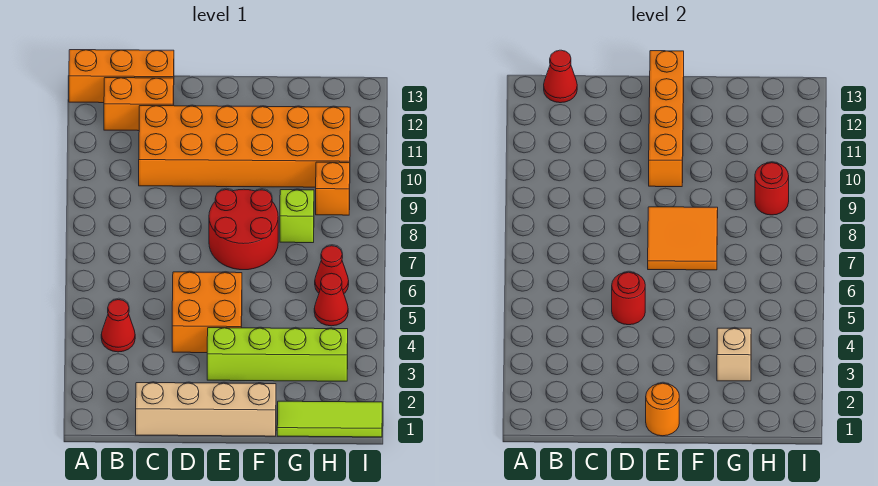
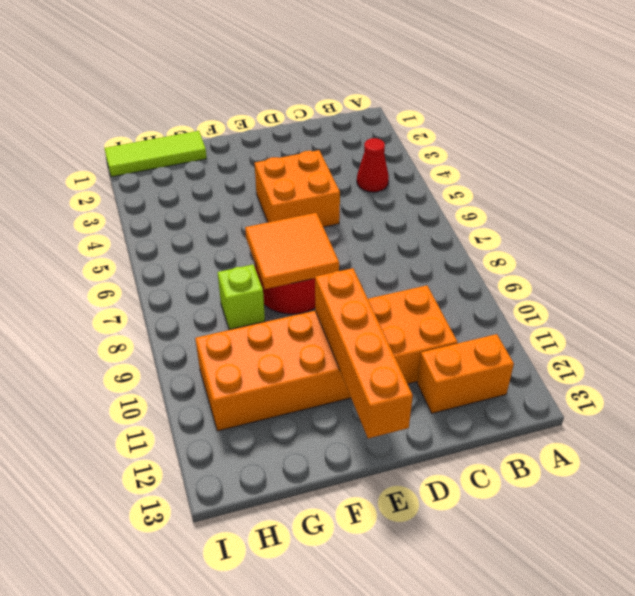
none -> orange brick A13:C13 level 1
none -> tan brick C1:F1 level 1
none -> lime brick E3:H3 level 1

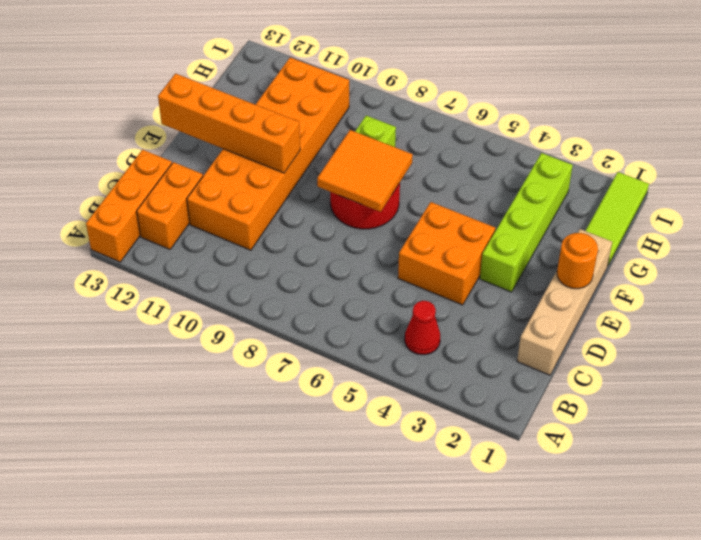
none -> red cone H5 level 1
none -> red cone H6 level 1
none -> orange brick H9 level 1

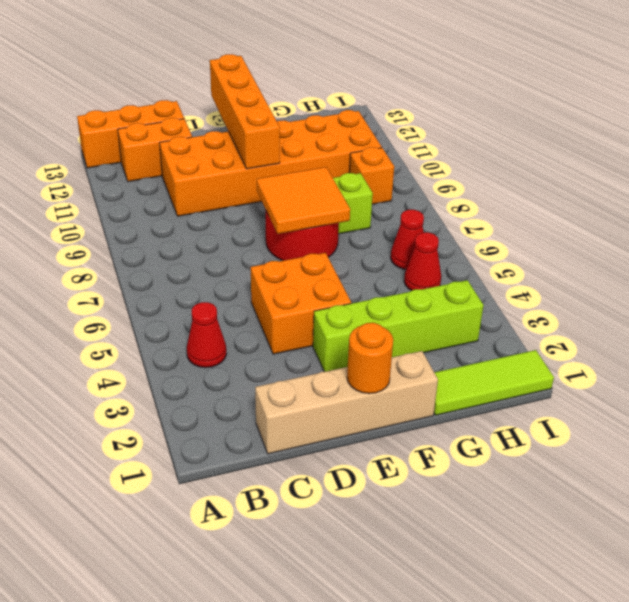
none -> red cone B13 level 2
none -> red round brick D5 level 2
none -> tan brick G3 level 2

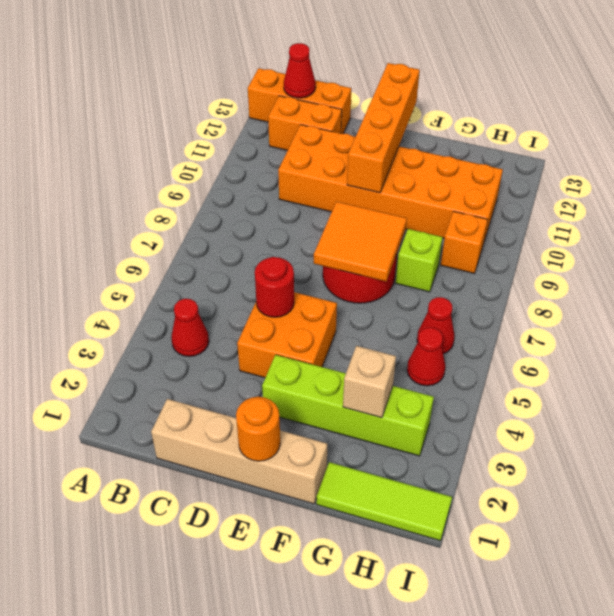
none -> red round brick H9 level 2

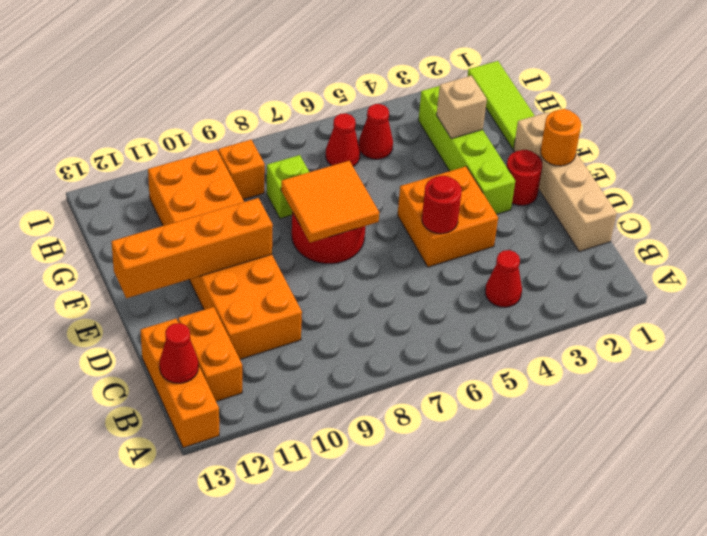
red round brick E2 level 1 -> red round brick H9 level 2

